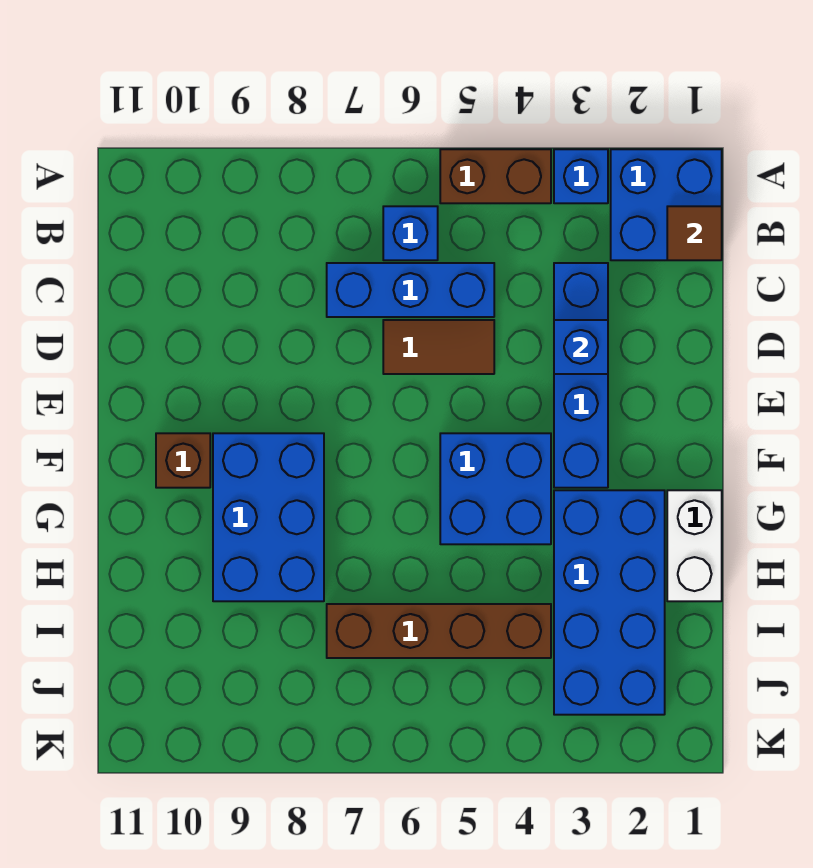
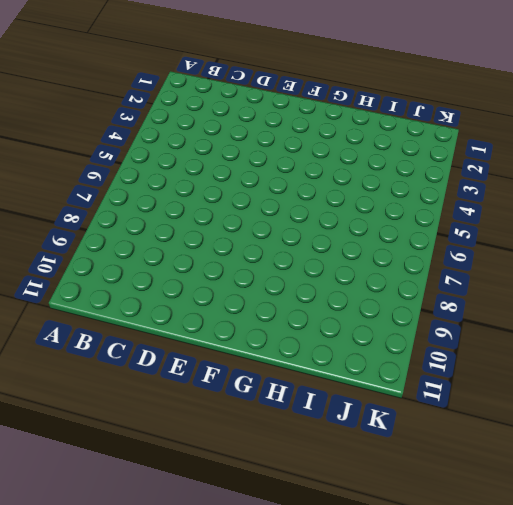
none -> blue brick A1:B2 level 1
none -> blue brick A3 level 1
none -> brown brick A4:A5 level 1

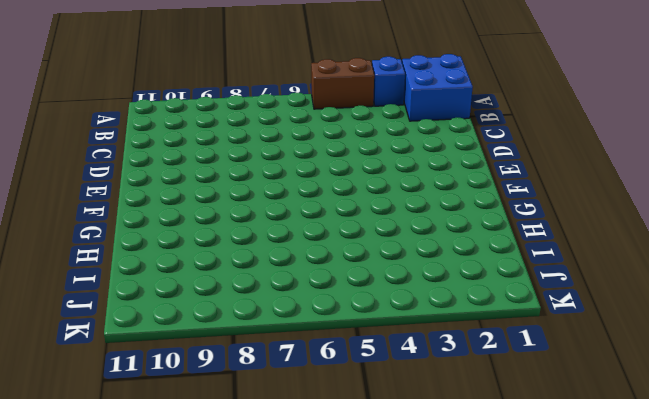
none -> blue brick B6 level 1
none -> blue brick C3:F3 level 1
none -> blue brick C5:C7 level 1

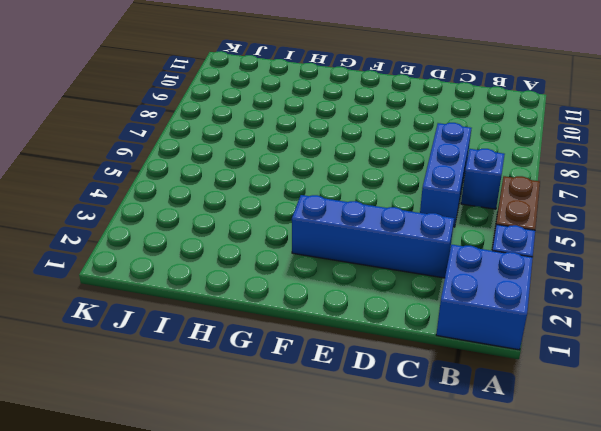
none -> brown tile D5:D6 level 1
none -> blue brick F4:G5 level 1
none -> blue brick F8:H9 level 1

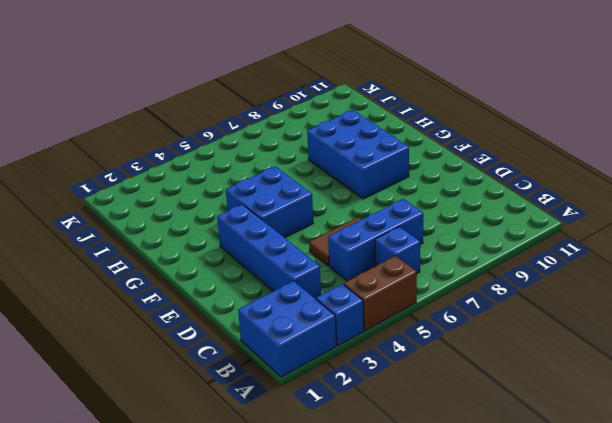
none -> brown brick F10 level 1
none -> white brick G1:H1 level 1
none -> blue brick G2:J3 level 1

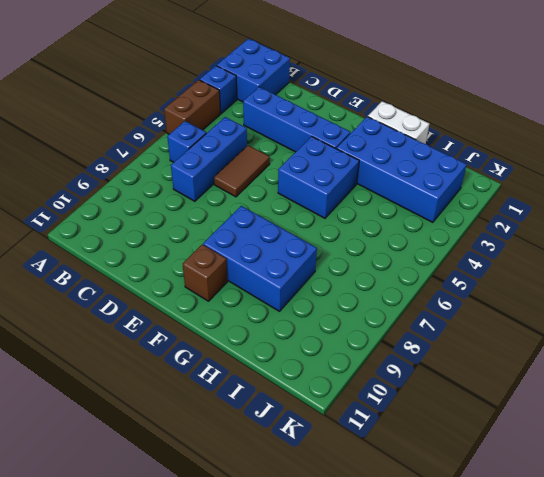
none -> brown brick I4:I7 level 1
none -> brown tile B1 level 2
none -> blue brick D3 level 2

